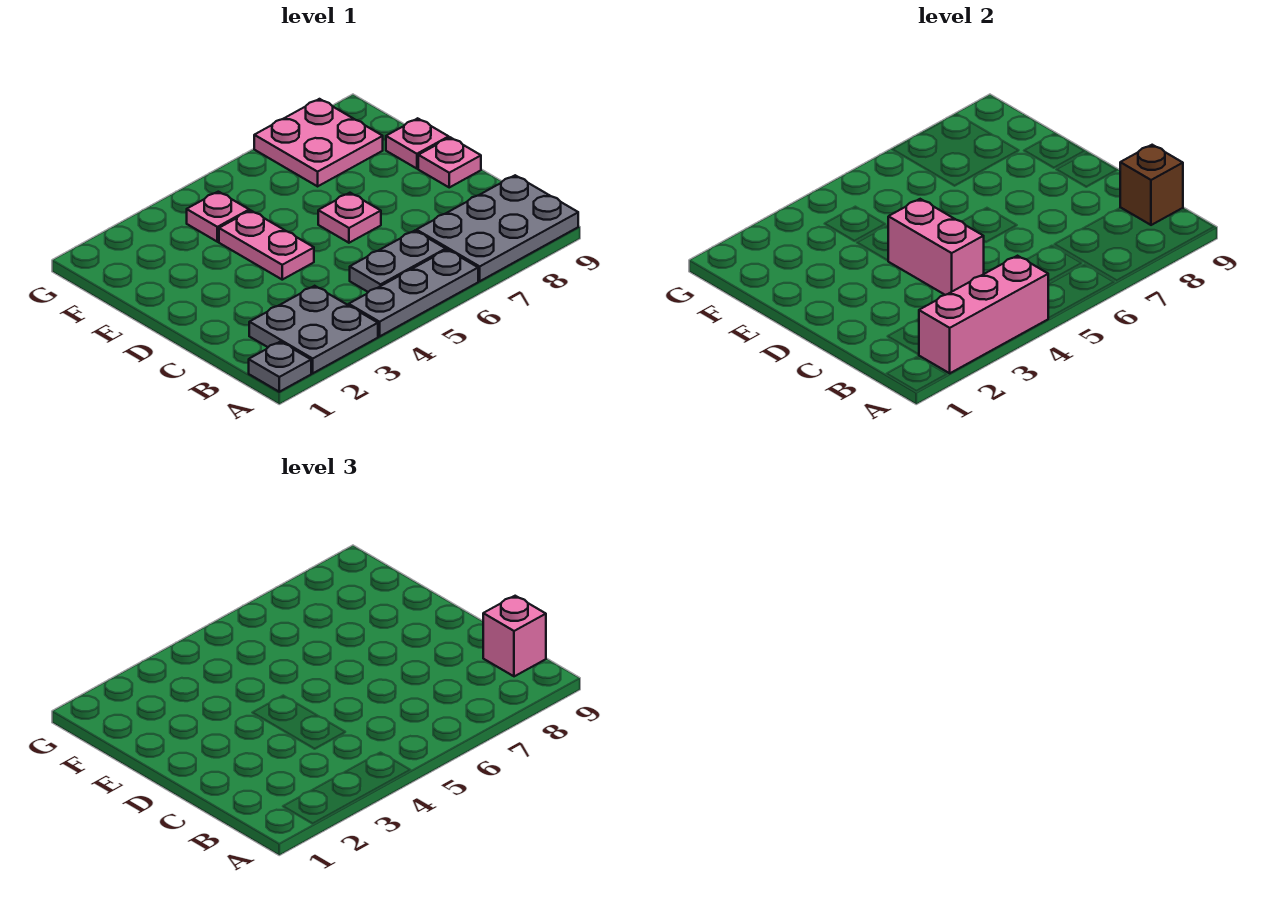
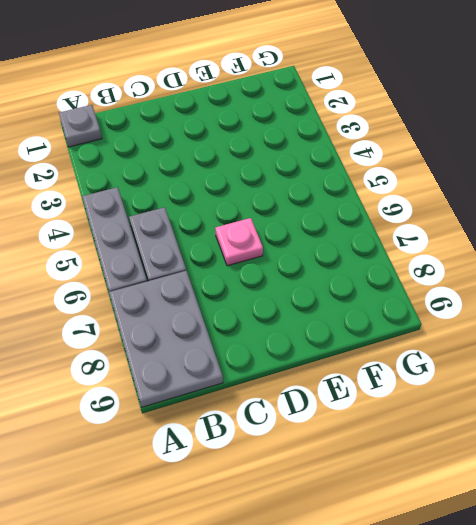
none -> grey plate A2:B3 level 1
none -> pink plate D4:E4 level 1
none -> pink plate D9 level 1

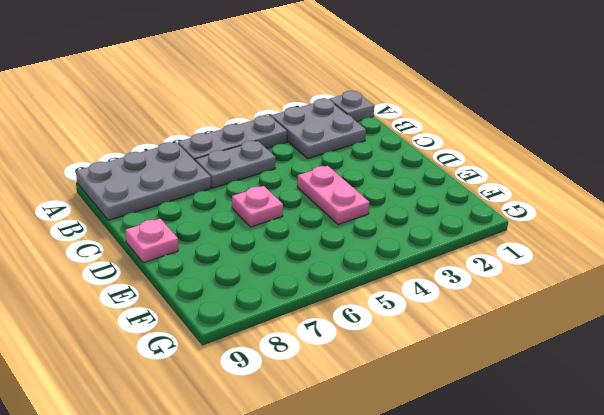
none -> pink plate E9 level 1
none -> pink plate F4 level 1
none -> pink plate F7:G8 level 1

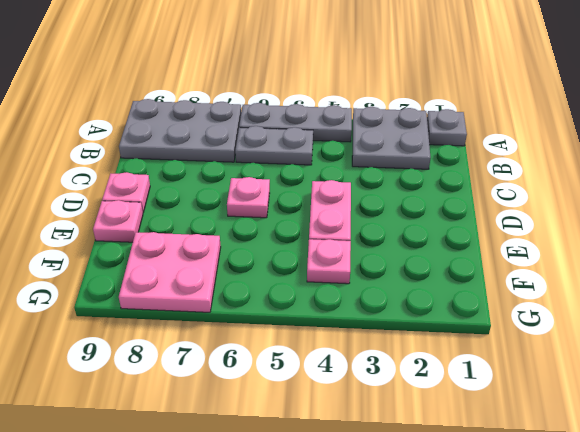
none -> pink brick A2:A4 level 2
none -> brown brick B9 level 2
none -> pink brick C4:D4 level 2

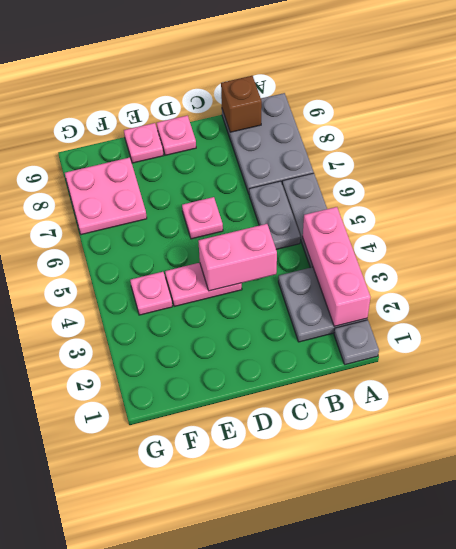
none -> pink brick B9 level 3

